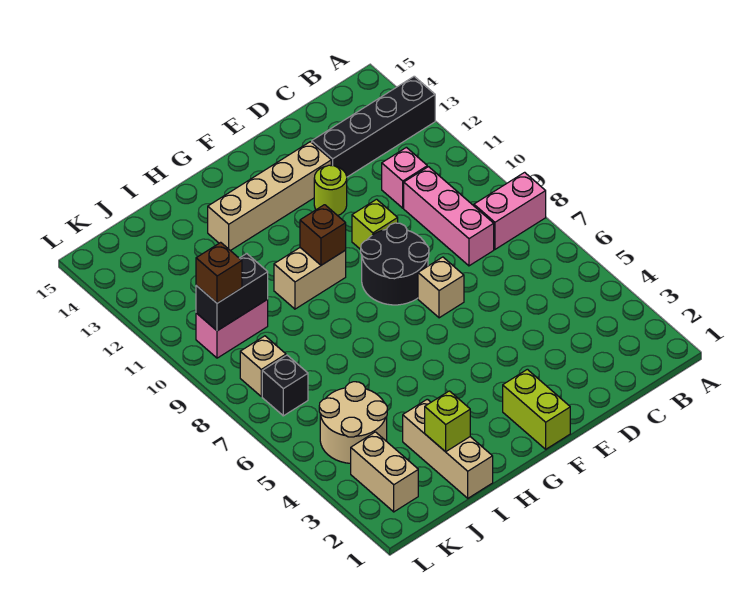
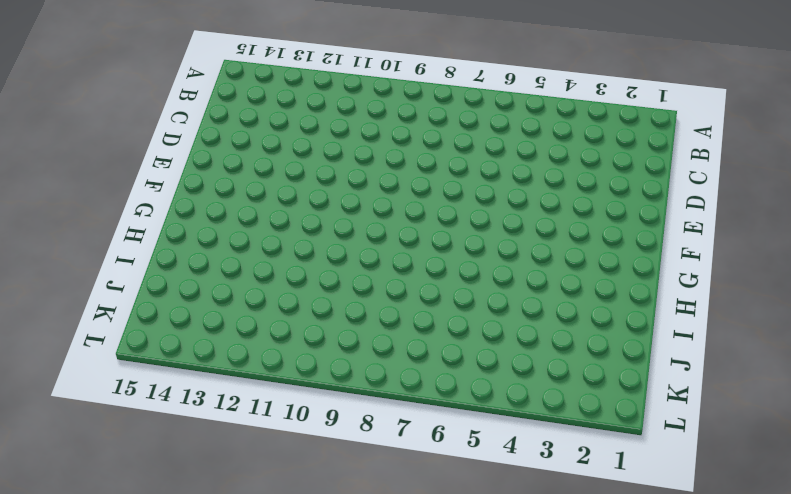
none -> pink brick A8:B8 level 1
none -> black brick A13:D13 level 1
none -> pink brick C8:C10 level 1

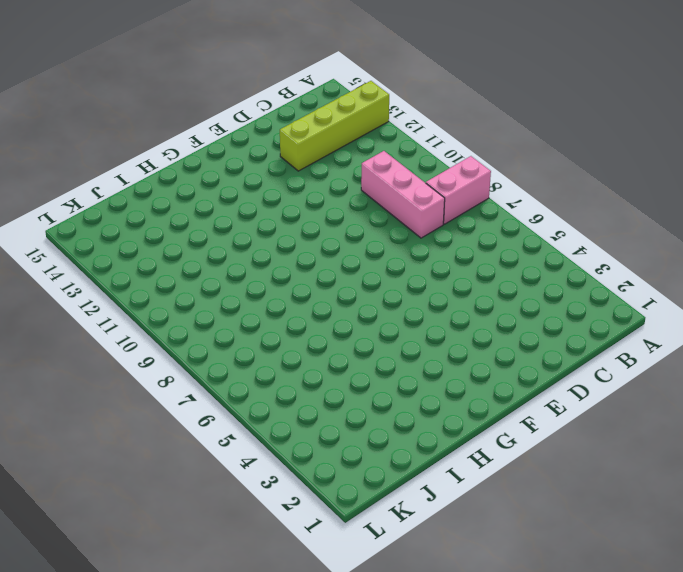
lime brick A13:D13 level 1 -> black brick A13:D13 level 1
none -> pink brick C11 level 1
none -> tan brick E7 level 1
none -> black round brick E8:F9 level 1

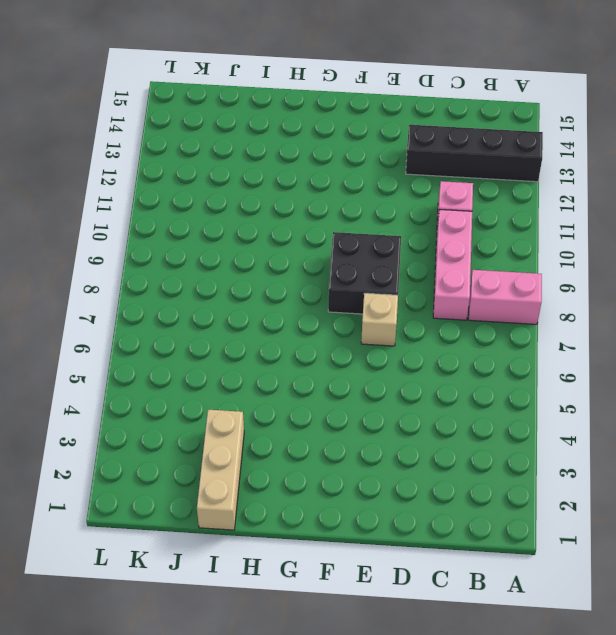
black brick E8:F9 level 1 -> black round brick E8:F9 level 1
none -> lime brick E10 level 1
none -> lime round brick E12 level 1
none -> tan brick E13:H13 level 1

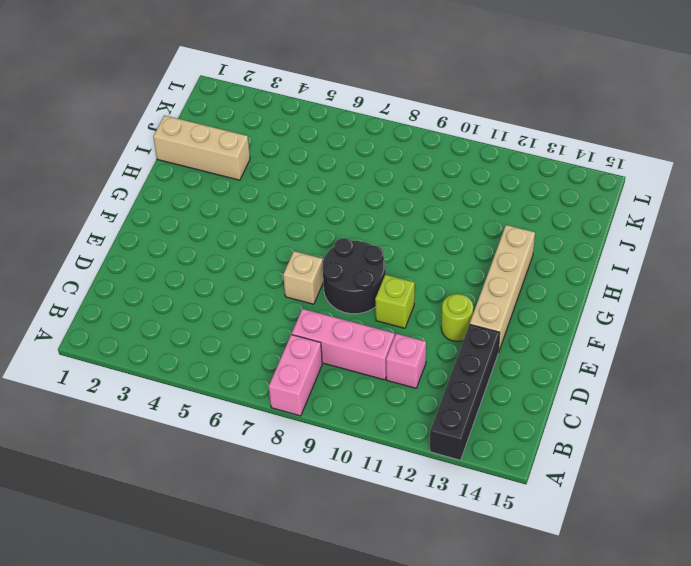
none -> lime brick F1:F2 level 1
none -> tan brick G10:H10 level 1
none -> tan round brick J4:K5 level 1

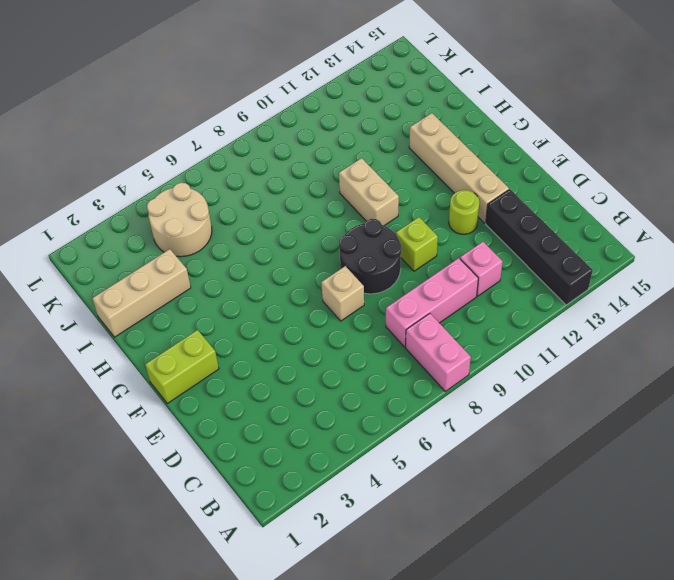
none -> pink brick J10:K10 level 1
none -> tan brick K2:K3 level 1
none -> black brick K7 level 1

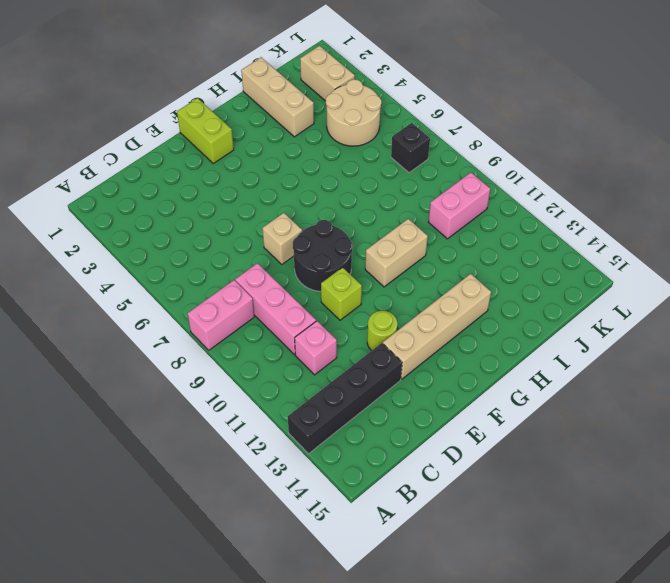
none -> tan brick K8 level 1
none -> brown brick G10 level 2
none -> lime brick I2 level 2

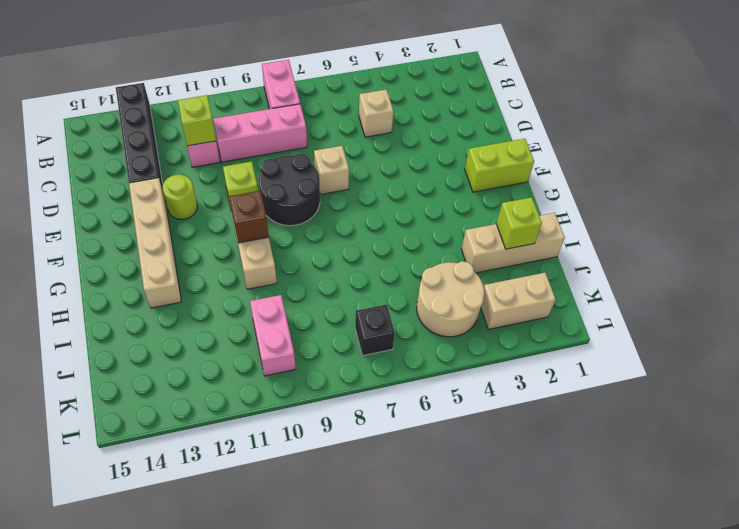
tan brick C5 level 1 -> tan brick K8 level 1
lime brick C11 level 2 -> none
none -> black brick J10:K10 level 2
none -> brown brick K10 level 3

